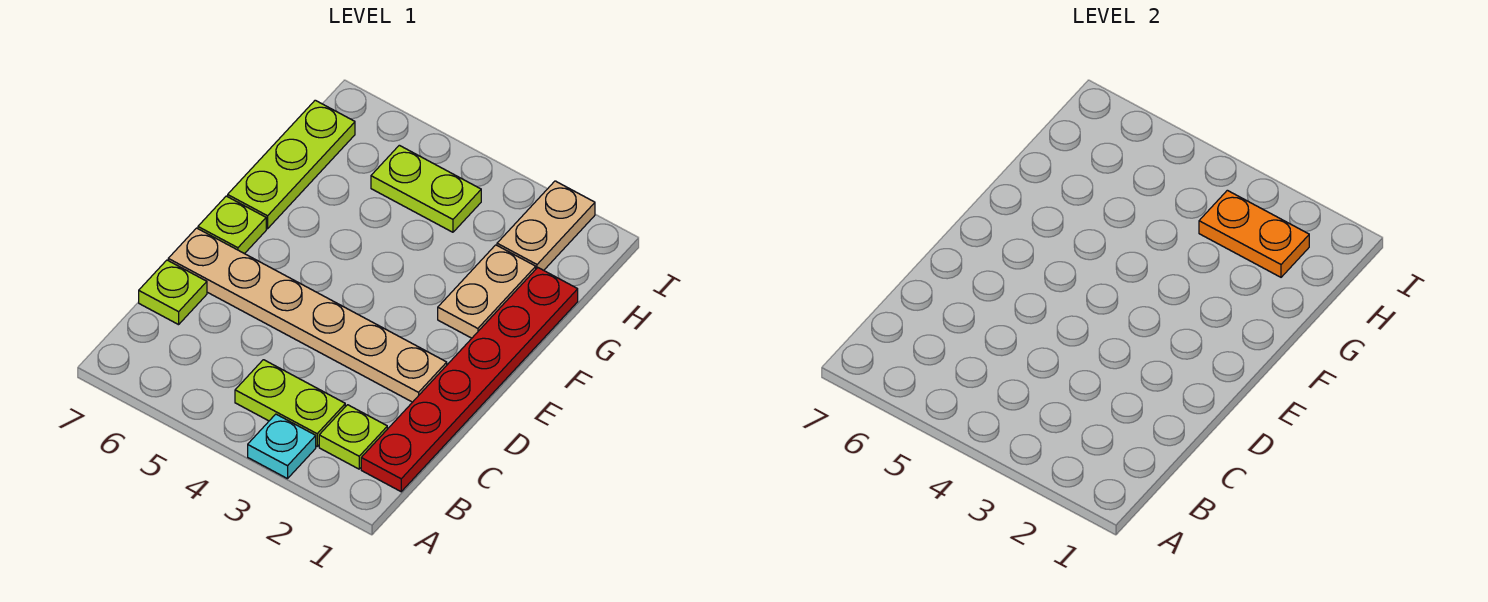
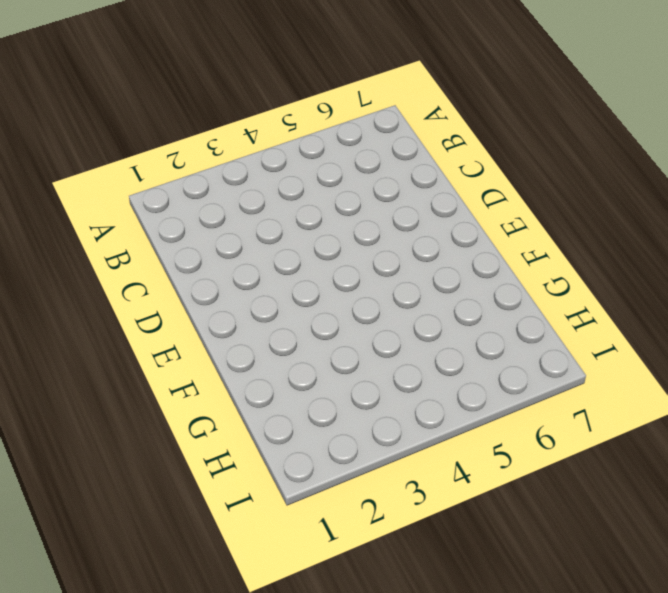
none -> cyan plate A3 level 1
none -> red plate B1:G1 level 1
none -> lime plate B2 level 1

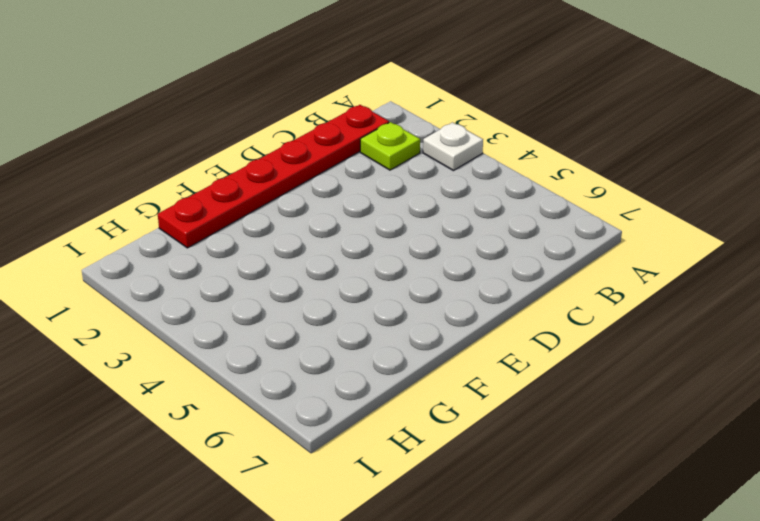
white plate A3 level 1 -> cyan plate A3 level 1
none -> lime plate B3:B4 level 1
none -> lime plate C7 level 1
none -> tan plate D2:D7 level 1

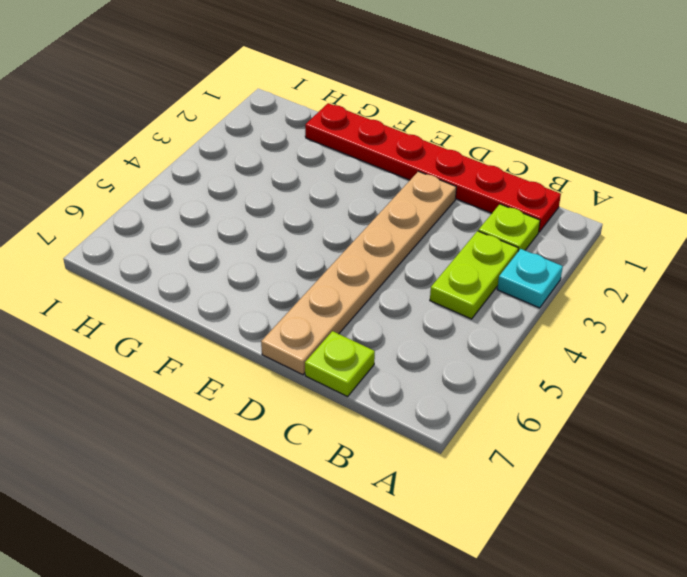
none -> lime plate E7 level 1
none -> tan plate F2:G2 level 1
none -> lime plate F7:H7 level 1

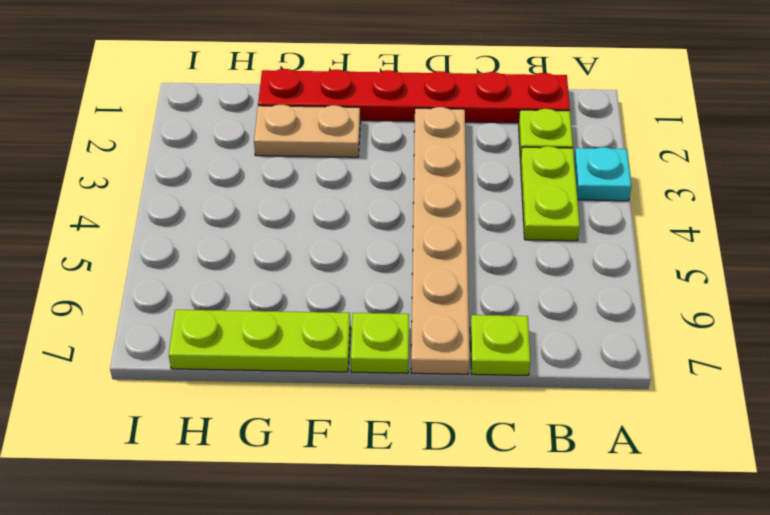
none -> tan plate H2:I2 level 1
none -> lime plate H4:H5 level 1
none -> orange plate H2:H3 level 2

